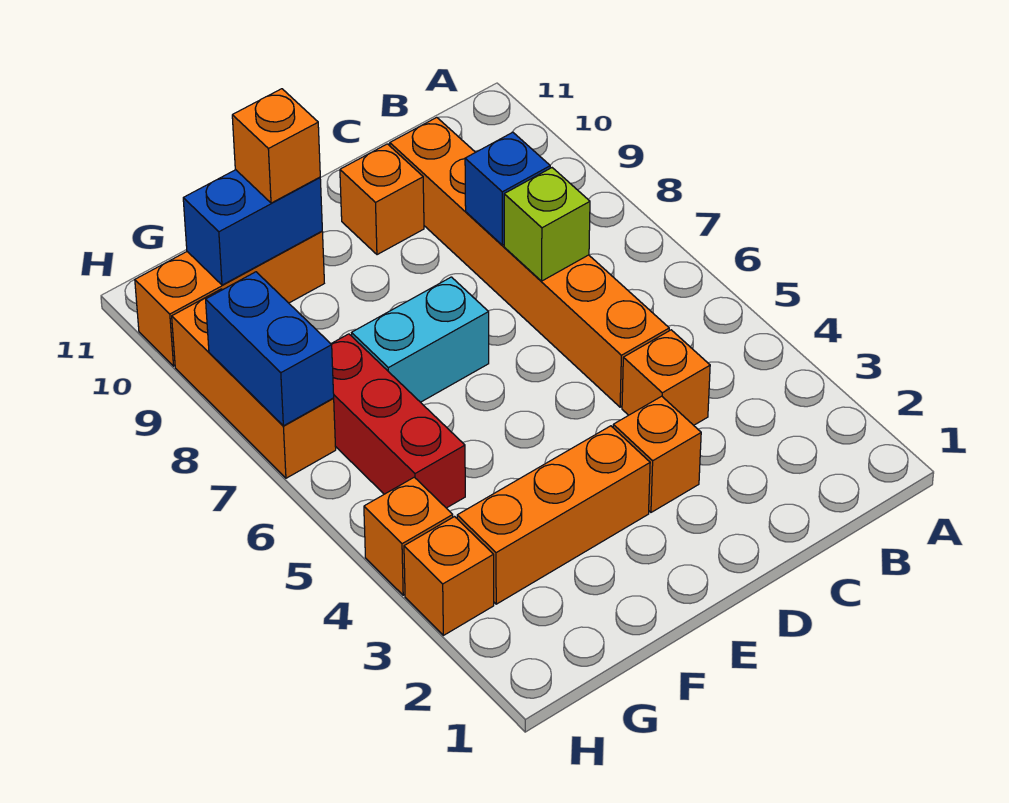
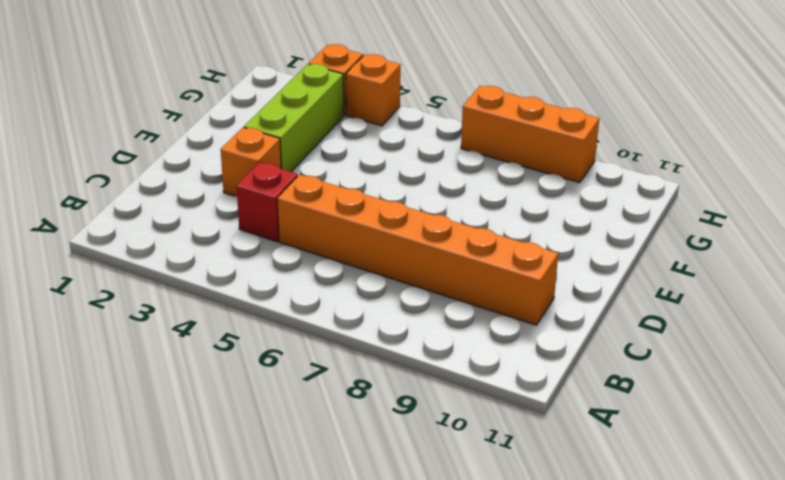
red brick C4 level 1 -> orange brick C4 level 1
lime brick E3:G3 level 1 -> orange brick E3:G3 level 1
none -> orange brick D10 level 1
none -> cyan brick E7:F7 level 1
none -> orange brick F10:H10 level 1

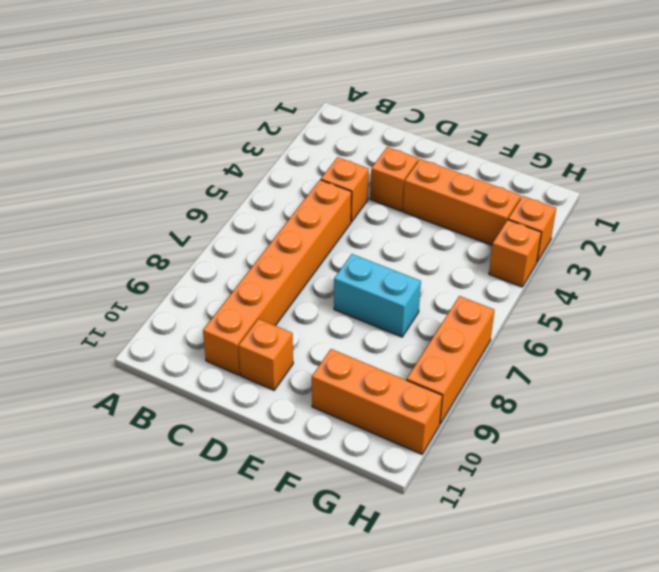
none -> red brick G5:G7 level 1
none -> lime brick C7 level 2
none -> blue brick C8 level 2

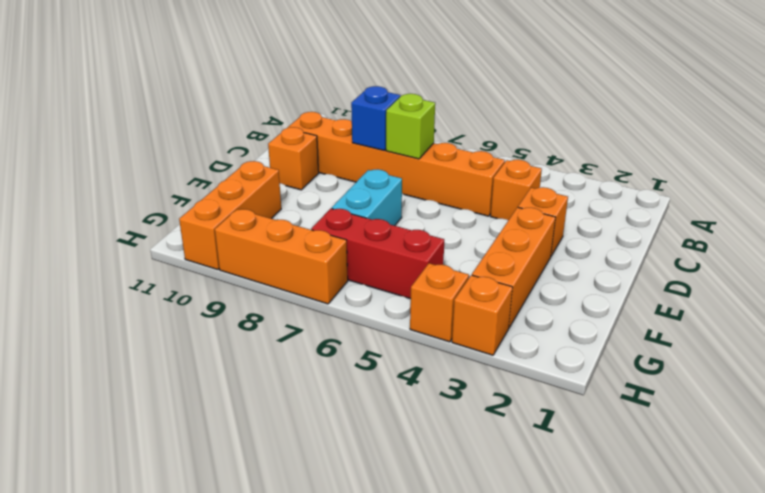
none -> blue brick F10:G10 level 2
none -> blue brick H7:H8 level 2
none -> orange brick F10 level 3

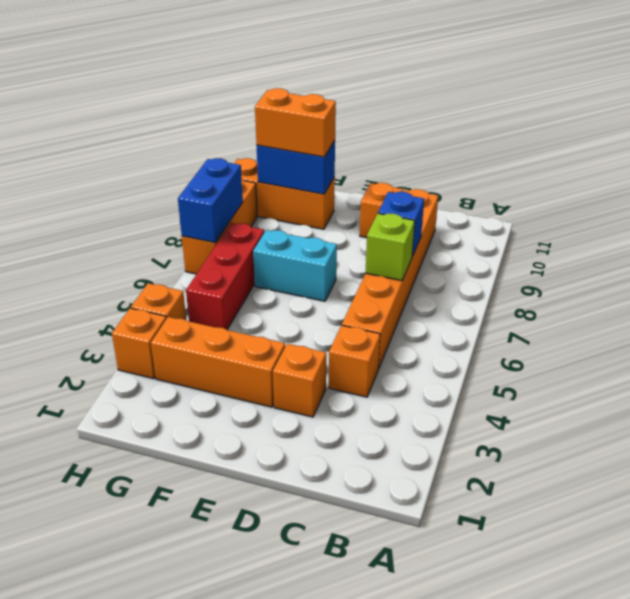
orange brick F10:G10 level 3 -> orange brick F10 level 3

